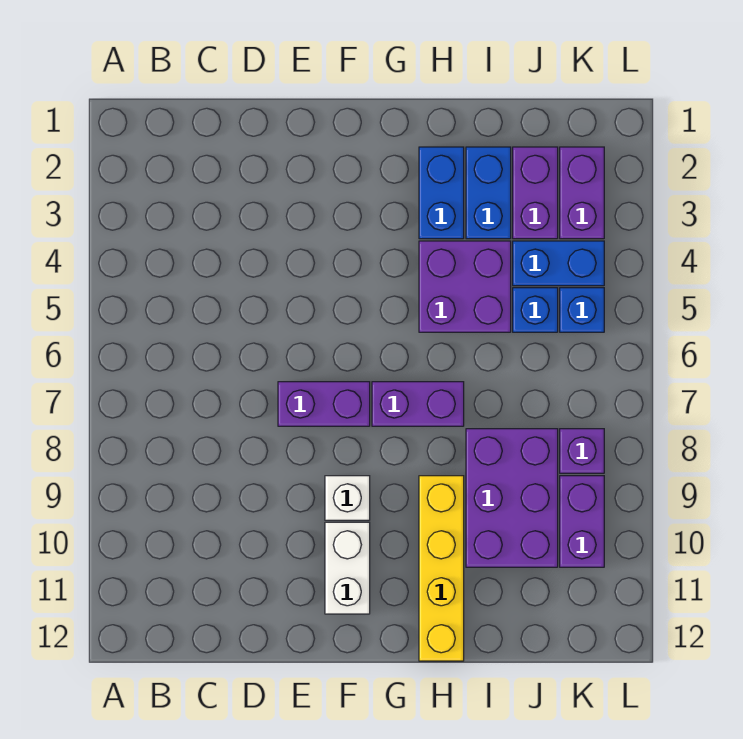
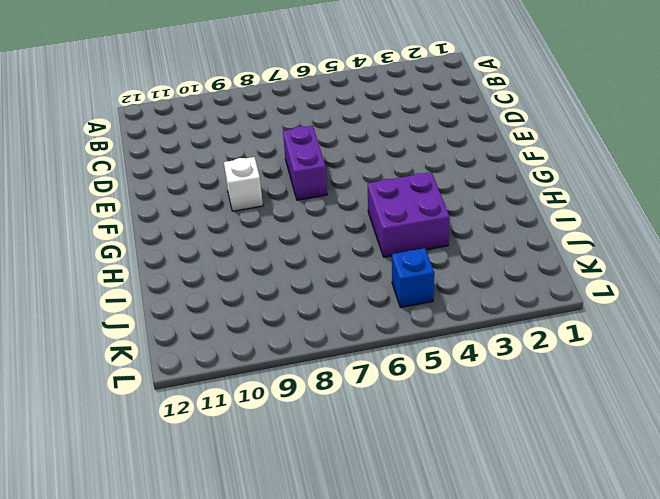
none -> white brick F10:F11 level 1
none -> purple brick G7:H7 level 1
none -> blue brick H2:H3 level 1

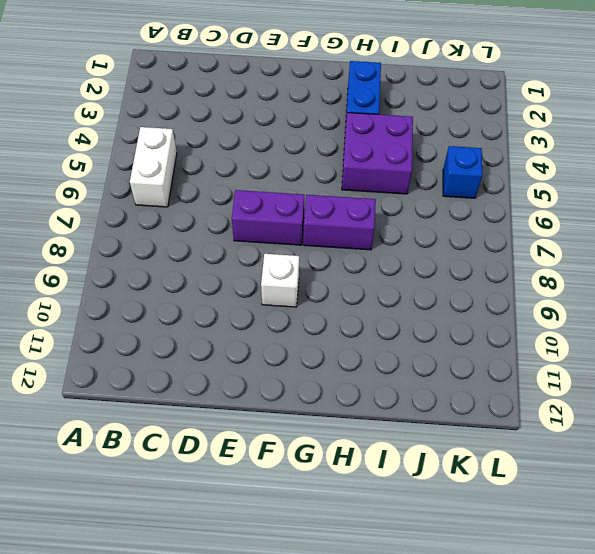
white brick B5:B6 level 1 -> white brick F10:F11 level 1
none -> yellow brick H9:H12 level 1
none -> blue brick I2:I3 level 1
none -> purple brick I8:J10 level 1

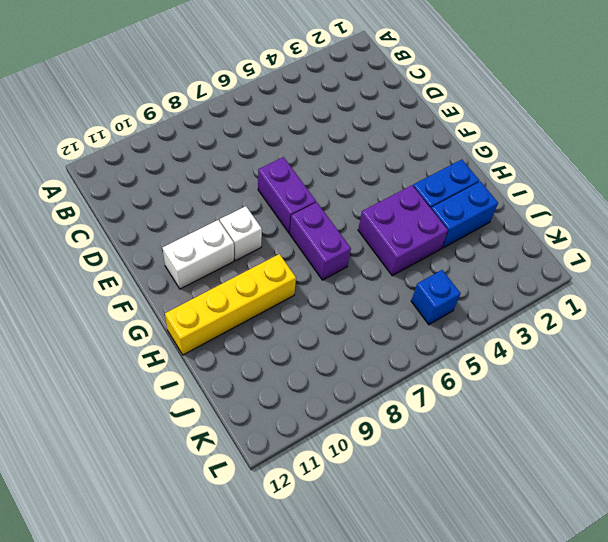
none -> purple brick I8:J10 level 1
none -> purple brick J2:J3 level 1
none -> blue brick J4:K4 level 1

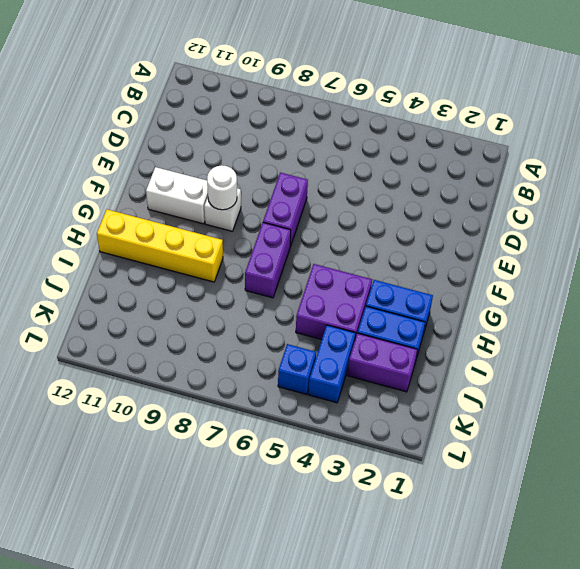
white round brick F9 level 2 -> none
none -> purple brick I8:J10 level 1
none -> blue brick J5 level 1
none -> purple brick K2:K3 level 1

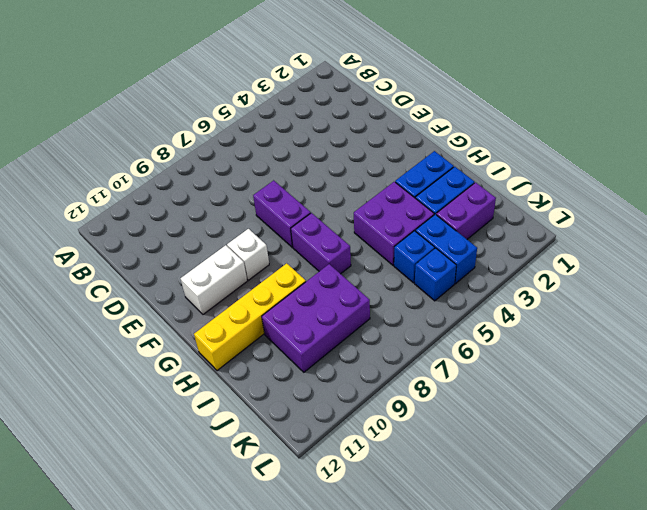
none -> purple brick K2:K3 level 1
none -> purple brick K8 level 1
none -> purple brick K9:K10 level 1

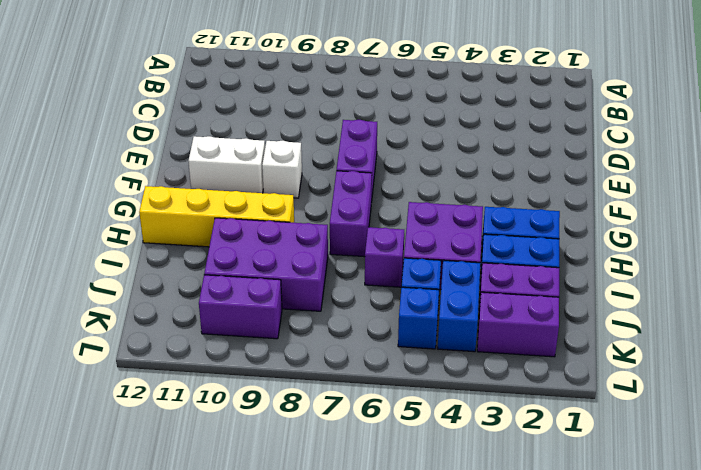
purple brick I6 level 1 -> purple brick K8 level 1

